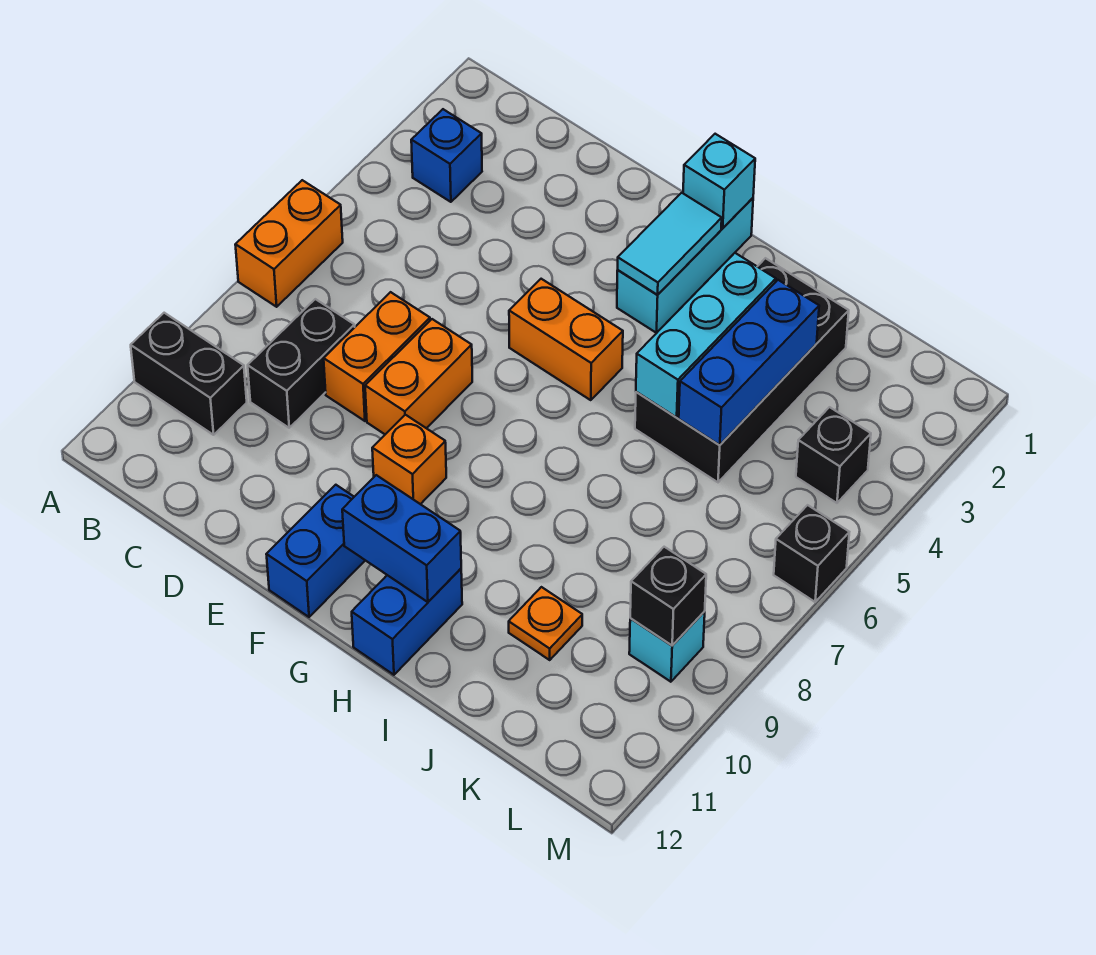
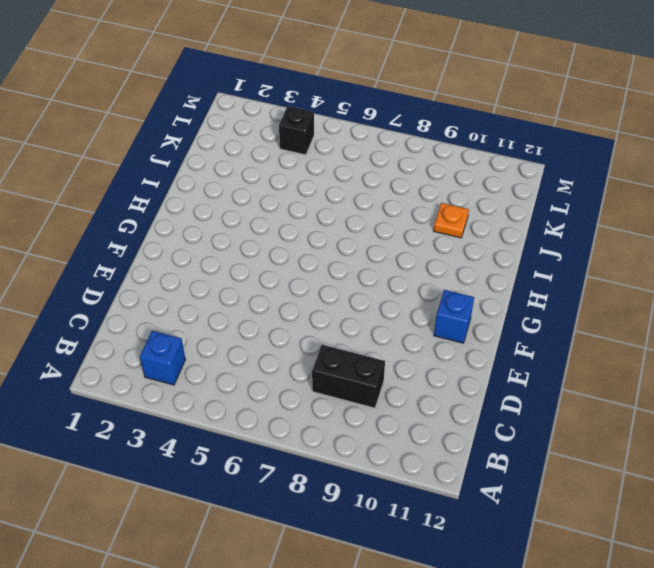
blue brick F11 level 1 -> blue brick F11:F12 level 1
none -> orange brick A6:A7 level 1
none -> black brick A10:B10 level 1
none -> orange brick D7:D8 level 1

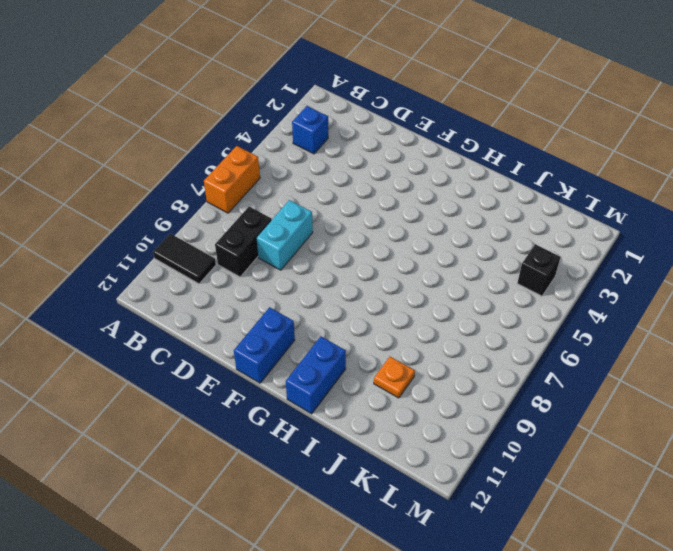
black tile A10:B10 level 1 -> black brick A10:B10 level 1
cyan brick D7:D8 level 1 -> orange brick D7:D8 level 1
none -> orange brick E7:E8 level 1
none -> orange brick F5:G5 level 1
none -> orange brick F9 level 1

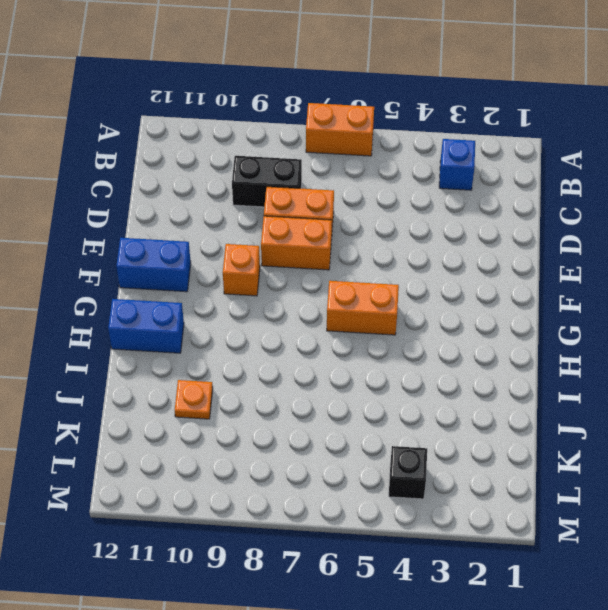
orange brick G5:G6 level 1 -> orange brick F5:G5 level 1
none -> black brick A10:B10 level 1
none -> cyan brick G1:G3 level 1
none -> black brick I2:J5 level 1

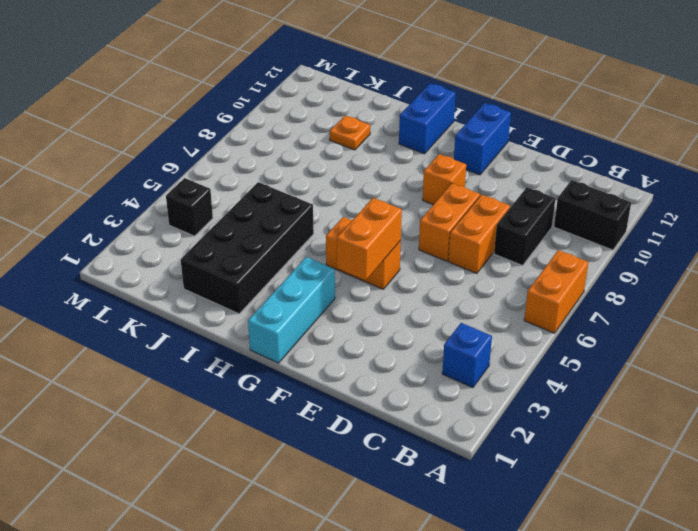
orange brick F4:F5 level 2 -> none
none -> cyan brick L9 level 1
none -> black brick M6 level 1
none -> cyan brick G1 level 2

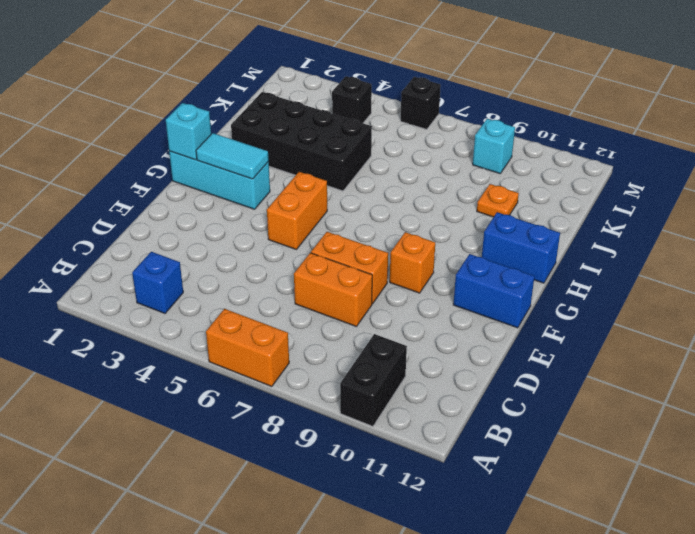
none -> black brick C8:C9 level 1
none -> blue brick G11:H11 level 2
none -> cyan brick I3:I5 level 2

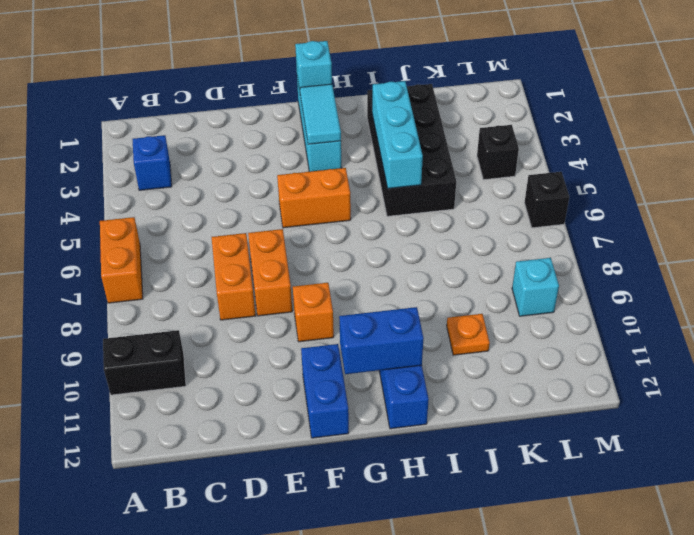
none -> black brick C8:C9 level 1
none -> blue brick J3:J5 level 2
none -> black brick L9 level 2

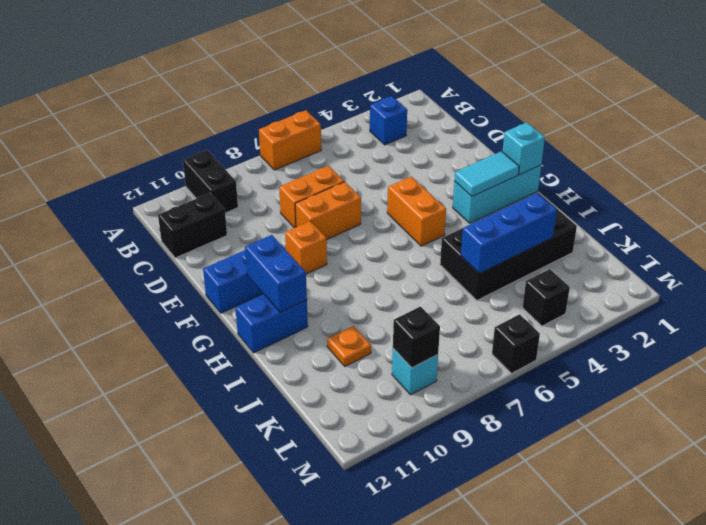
black brick C11:C12 level 1 -> black brick C8:C9 level 1
none -> cyan brick I3:I5 level 2

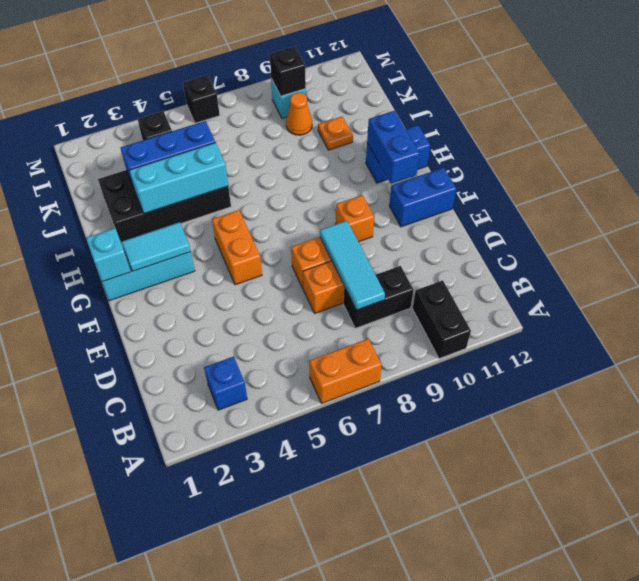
cyan tile C8:E8 level 2 -> none
orange cone K9 level 1 -> none

